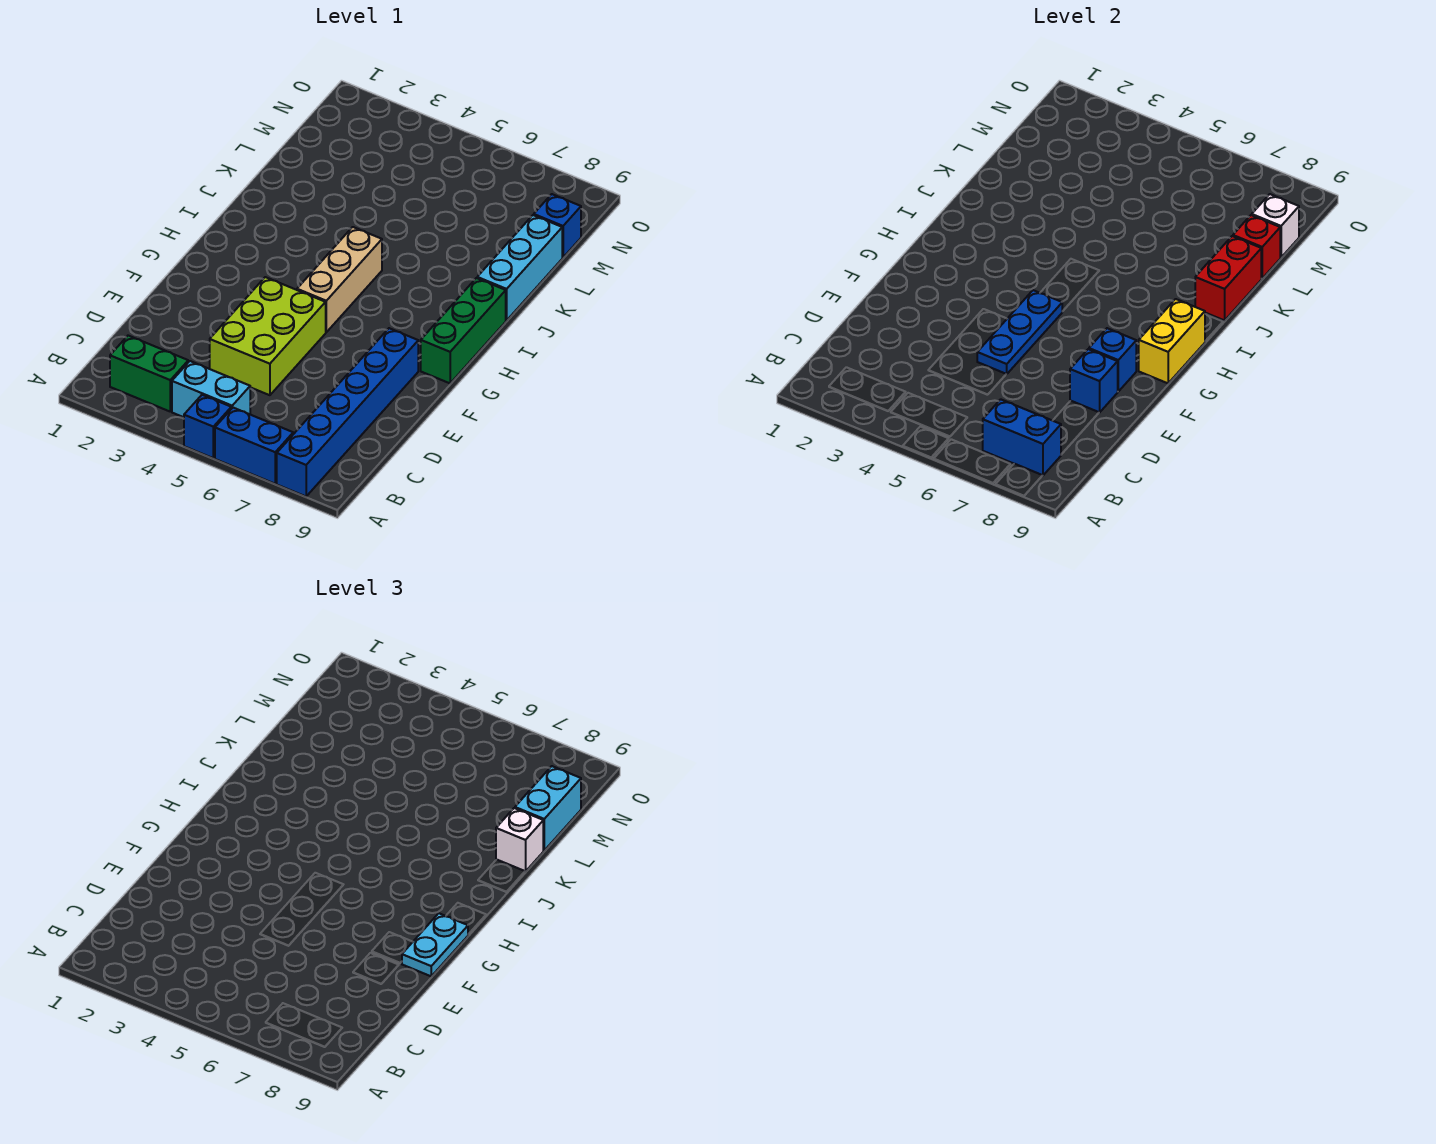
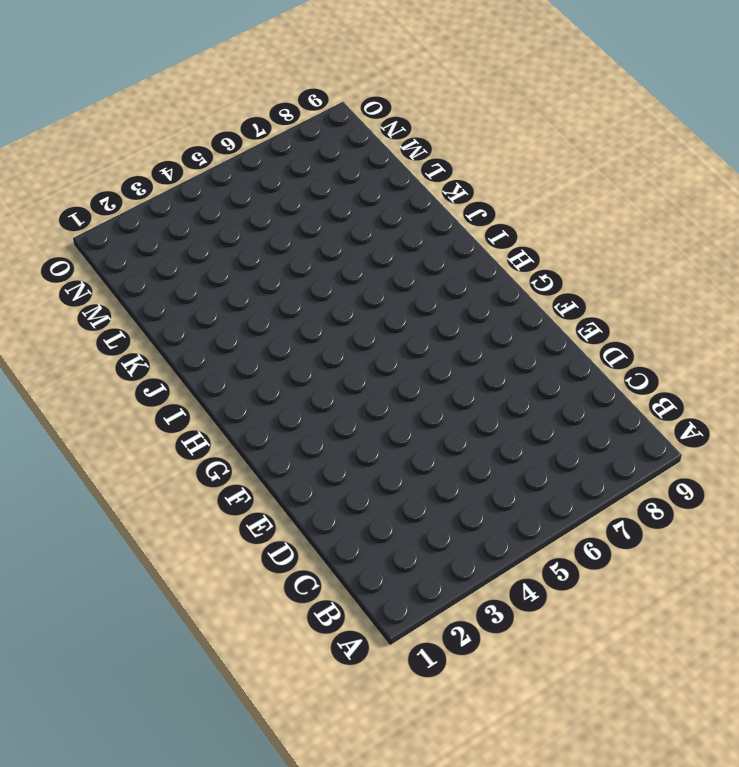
none -> blue brick A5 level 1
none -> blue brick A6:A7 level 1
none -> blue brick A8:F8 level 1

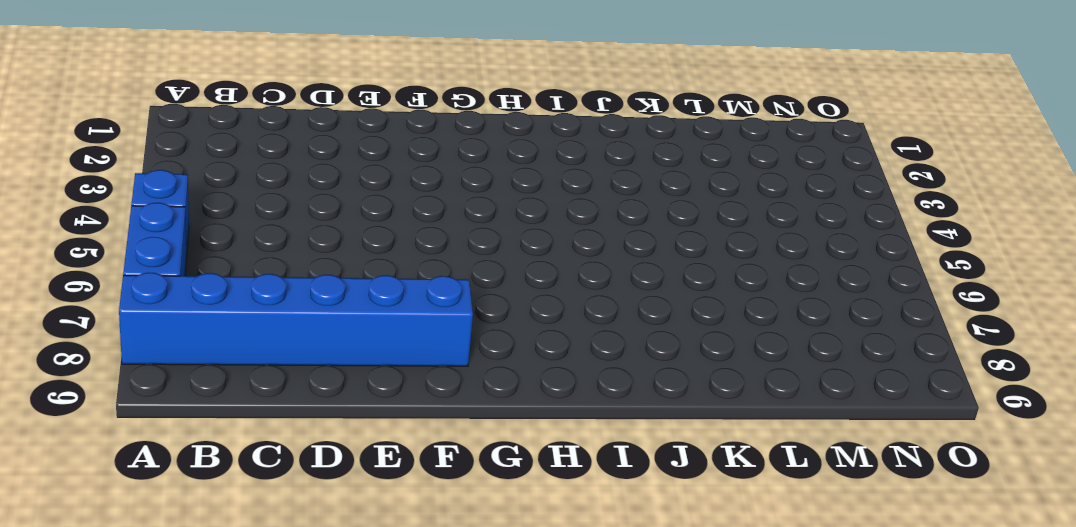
none -> green brick B2:B3 level 1
none -> cyan brick B4:B5 level 1
none -> lime brick D4:F5 level 1

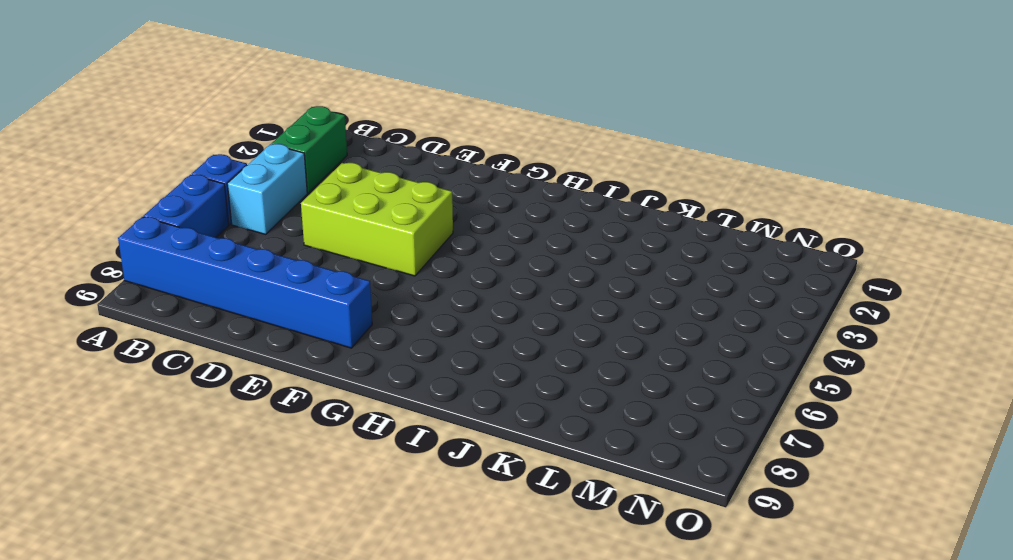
none -> tan brick G5:I5 level 1
none -> green brick G9:I9 level 1
none -> cyan brick J9:L9 level 1

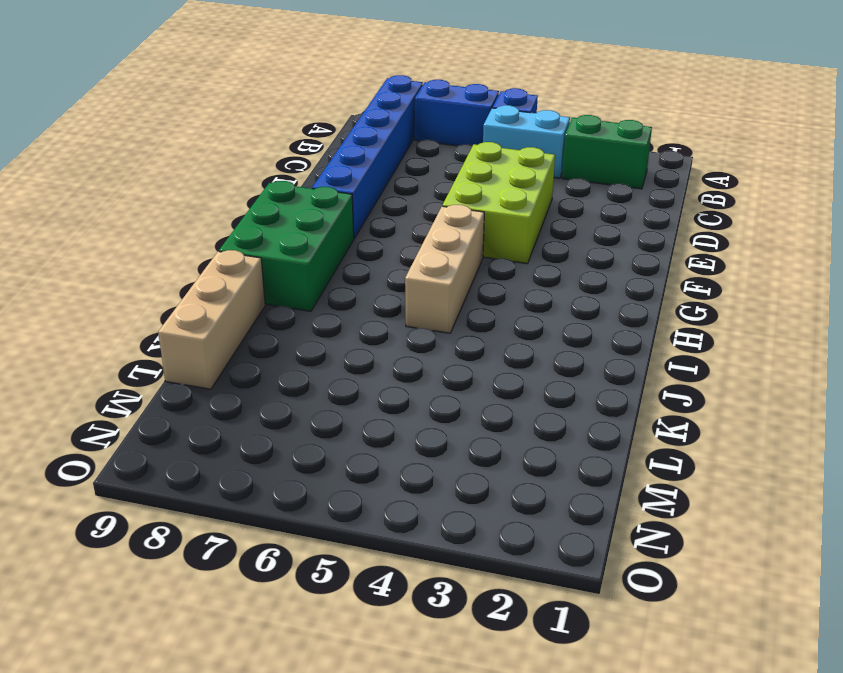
green brick G8:I9 level 1 -> green brick G9:I9 level 1
tan brick J9:L9 level 1 -> cyan brick J9:L9 level 1
none -> blue brick M9 level 1
none -> blue brick B7:B8 level 2
none -> blue plate E5:G5 level 2

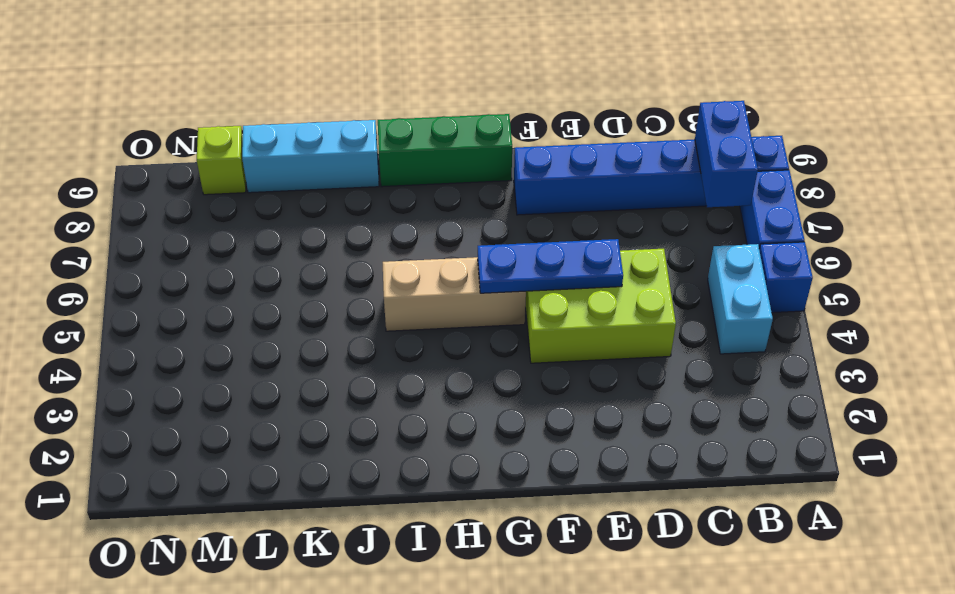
lime brick M9 level 1 -> blue brick M9 level 1
none -> green brick B2:B3 level 1
none -> blue brick E8 level 2
none -> blue brick F8 level 2

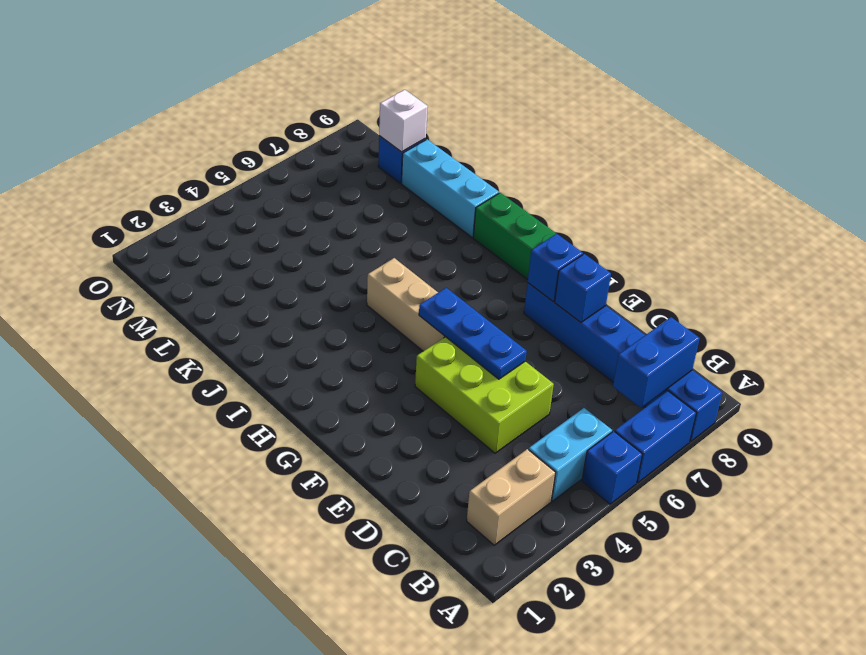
tan brick B2:B3 level 1 -> green brick B2:B3 level 1
none -> yellow brick G9:H9 level 2
none -> red brick J9:K9 level 2
none -> red brick L9 level 2

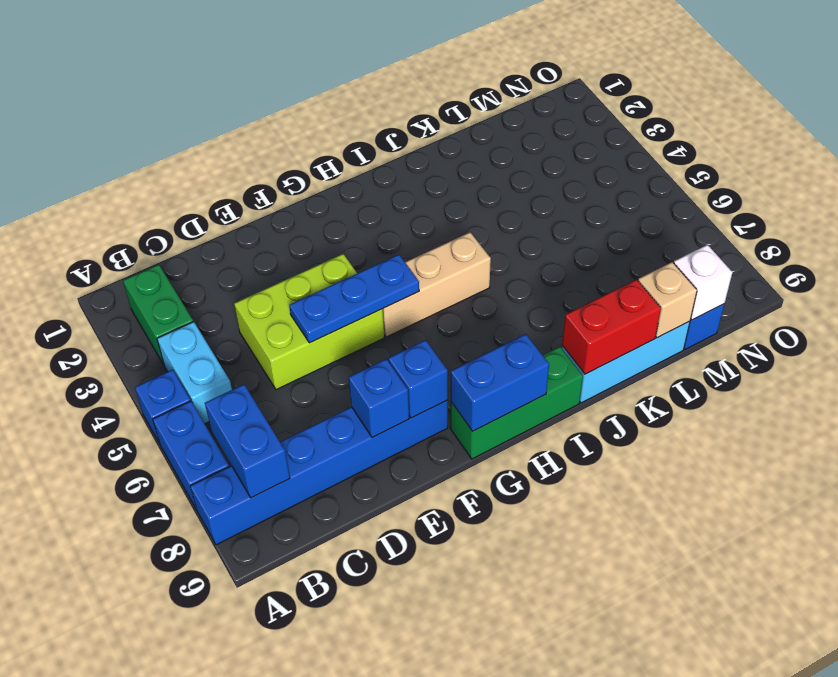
blue brick G9:H9 level 2 -> yellow brick G9:H9 level 2
tan brick L9 level 2 -> red brick L9 level 2
none -> cyan plate F9:G9 level 3
none -> white brick K9 level 3
none -> cyan brick L9:M9 level 3

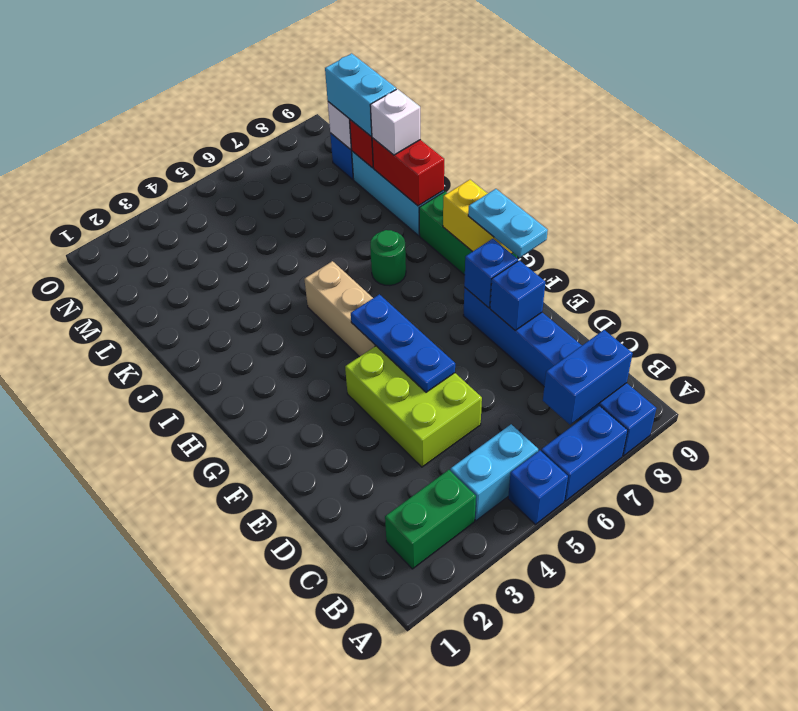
green round brick I7 level 1 -> none

